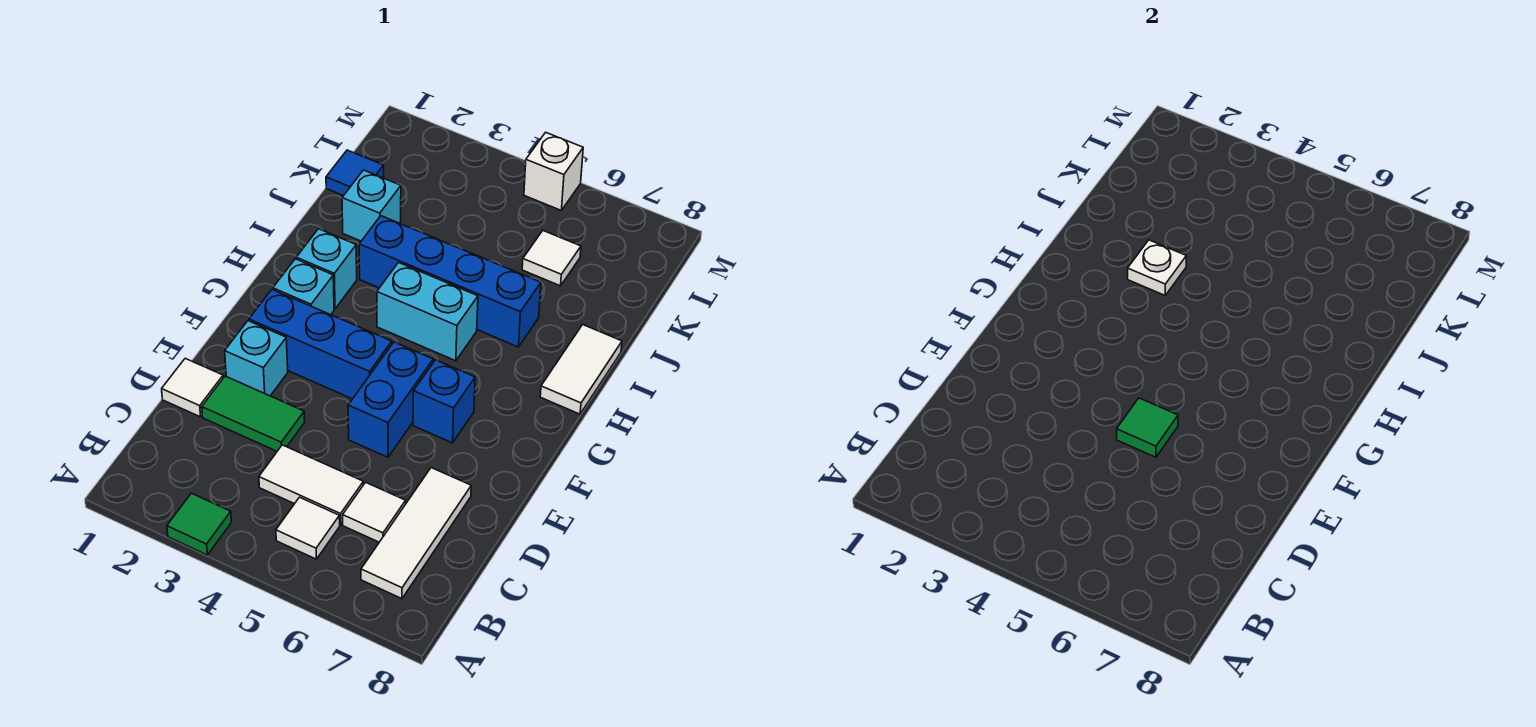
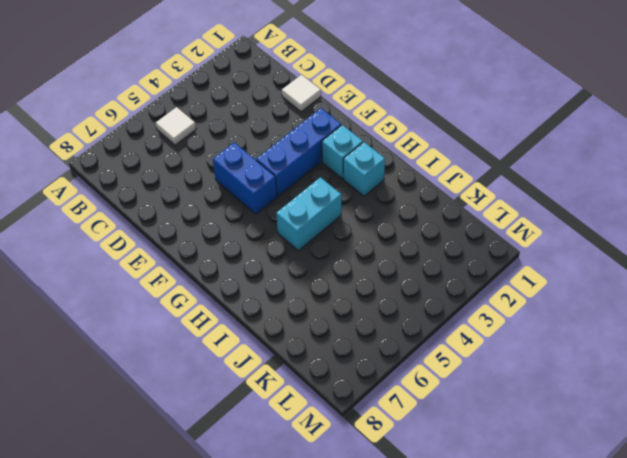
none -> green tile A3 level 1
none -> white tile B7:D7 level 1
none -> white tile C4:C5 level 1

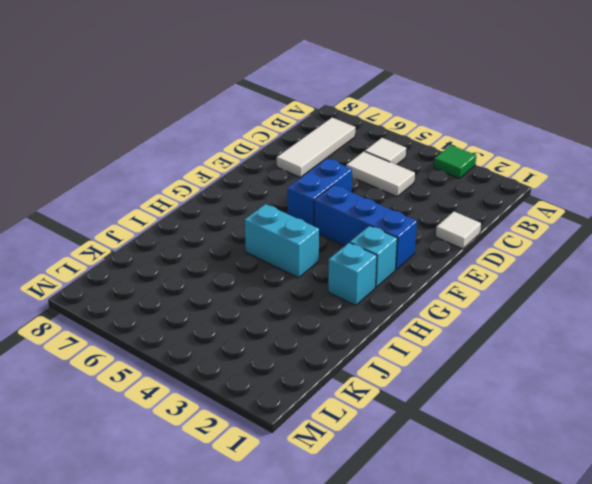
none -> white tile C6 level 1
none -> green tile D2:D3 level 1
none -> cyan brick E2 level 1

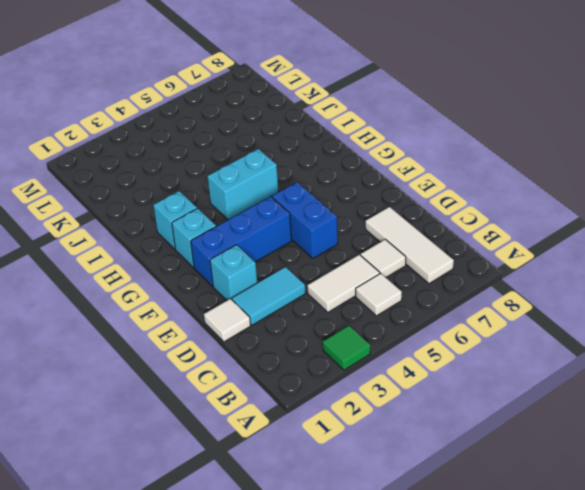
cyan tile D2:D3 level 1 -> green tile D2:D3 level 1
none -> blue brick F6 level 1
none -> white tile H8:I8 level 1
none -> blue brick I3:I6 level 1

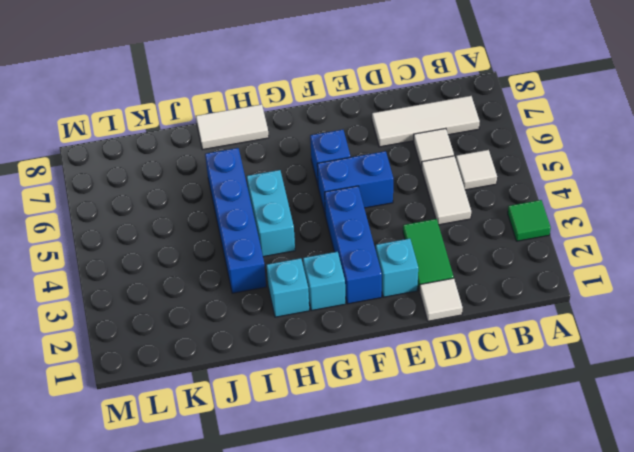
none -> cyan brick J2 level 1
none -> blue tile K1 level 1
none -> white tile K6 level 1

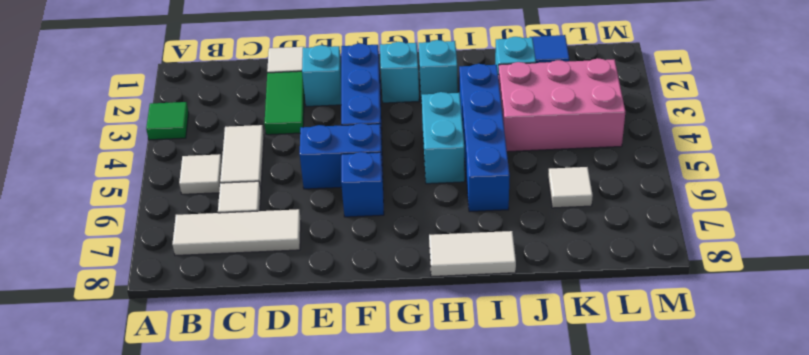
pink brick J3:L4 level 1 -> none
none -> white brick M5 level 1
none -> green tile E5 level 2
none -> white plate I3 level 2

